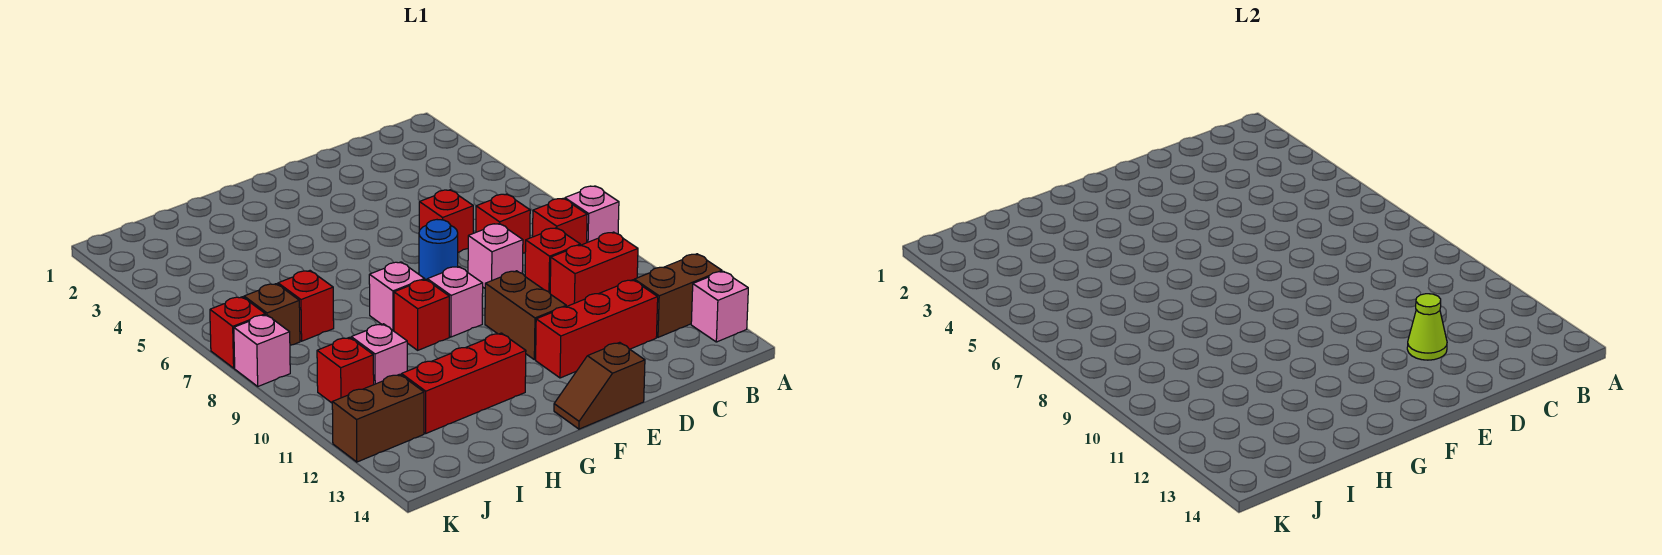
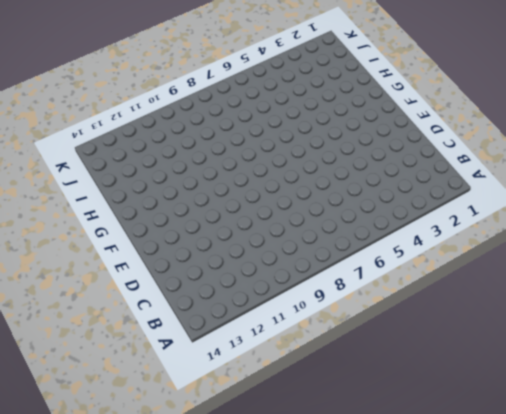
none -> pink brick A8 level 1
none -> brown brick A12:B12 level 1
none -> pink brick A13 level 1

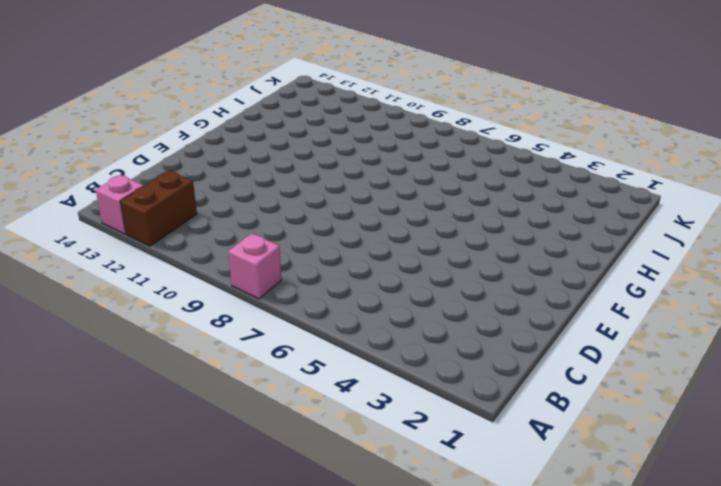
none -> red brick B8 level 1
none -> red brick B10:C10 level 1
none -> red brick C7 level 1

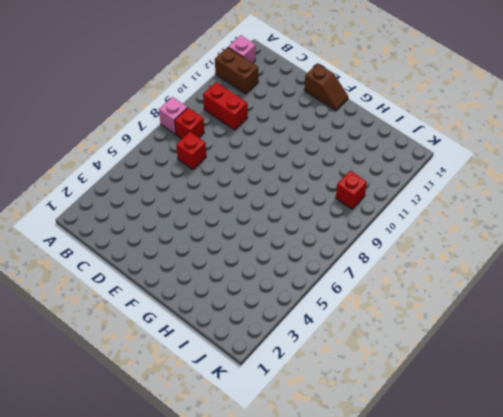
none -> red brick C9 level 1
none -> red brick C12:E12 level 1
none -> red brick D6 level 1

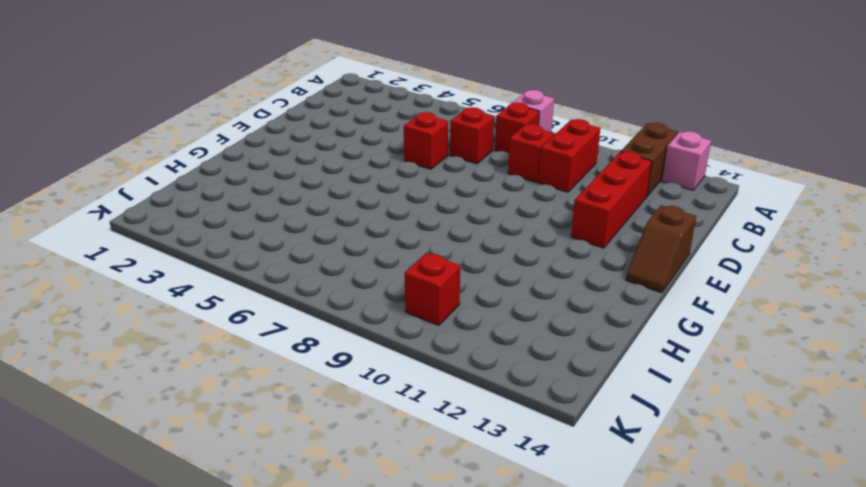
none -> pink brick D8 level 1
none -> blue round brick E7 level 1
none -> brown brick E10:E11 level 1

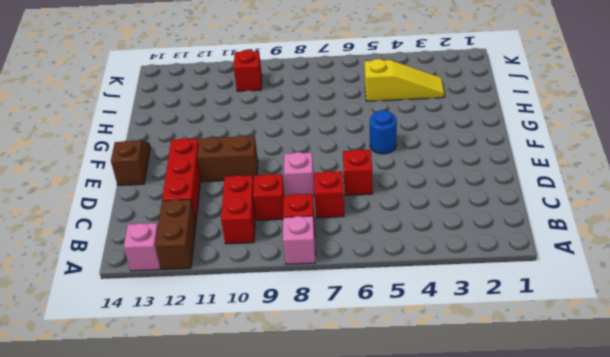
blue round brick F5 level 1 -> blue round brick E7 level 1
yellow slope I3:I5 level 1 top 5 -> none
none -> pink brick F9 level 1
none -> pink brick G8 level 1
none -> red brick G9 level 1

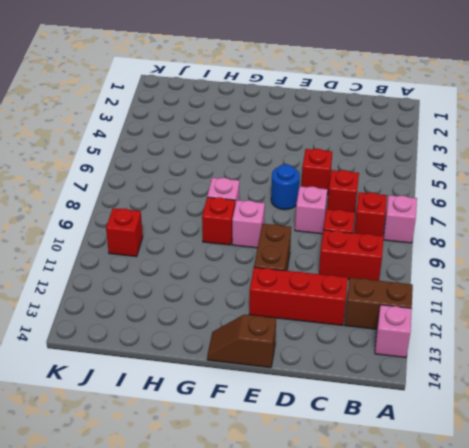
none -> red brick G12:I12 level 1
none -> red brick I7 level 1
none -> pink brick I10 level 1

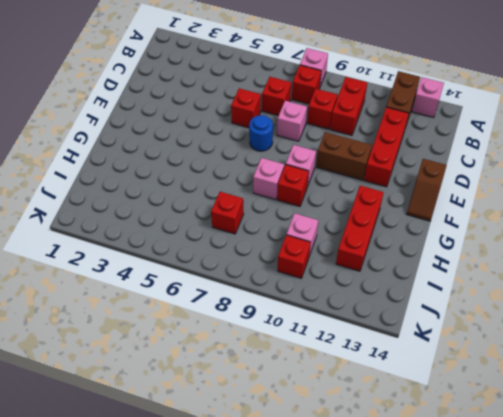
none -> brown brick J7 level 1
none -> brown brick J12:K12 level 1
none -> red brick K7 level 1

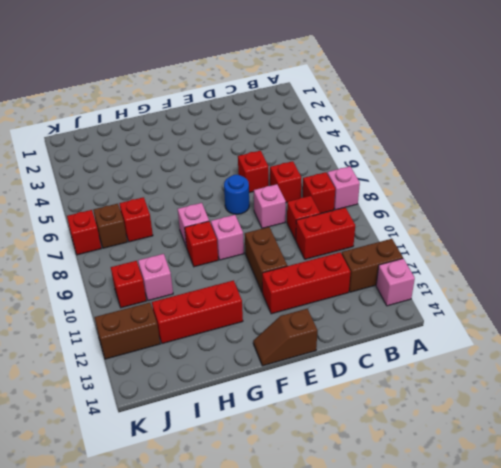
none -> pink brick K8 level 1
none -> lime cone D12 level 2

